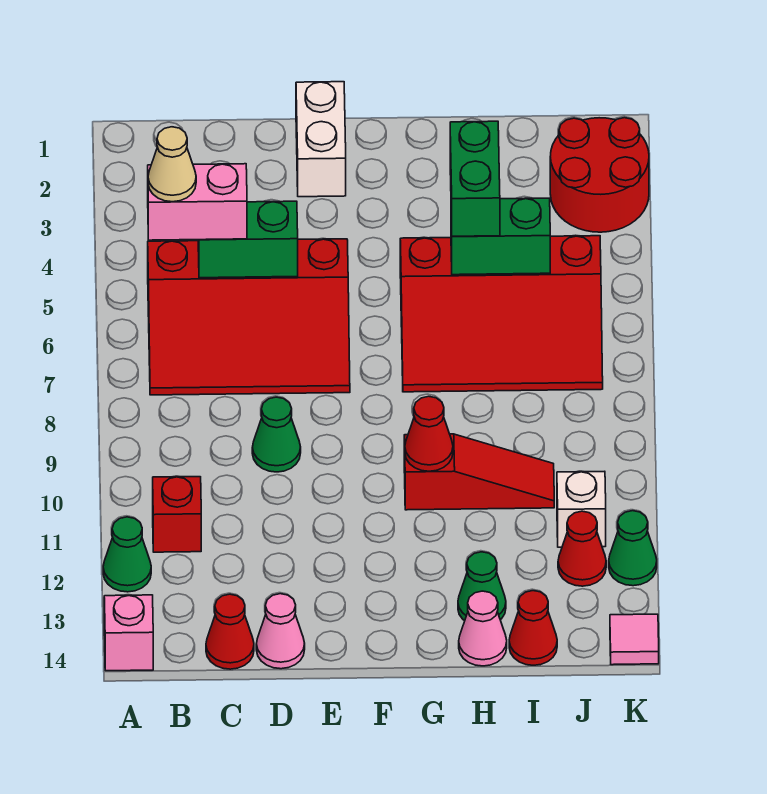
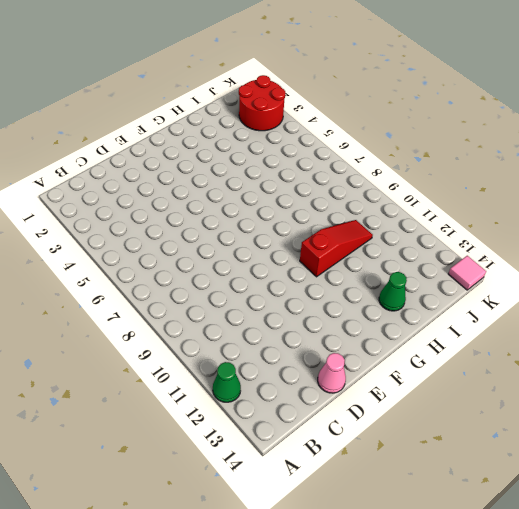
none -> pink brick A14 level 1
none -> red slope B5:E7 level 1 top 5
none -> red brick B11 level 1

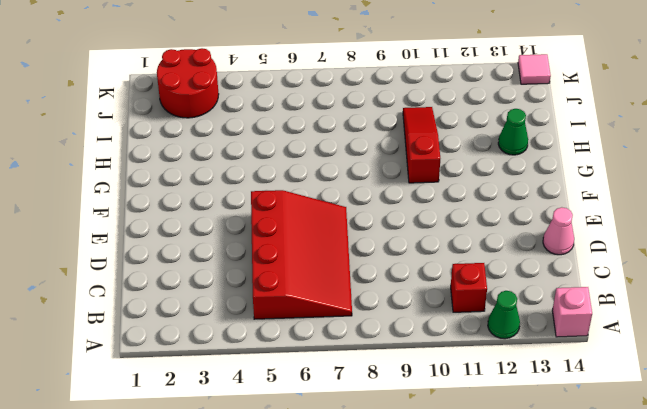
none -> red cone C14 level 1
none -> green cone D9 level 1
none -> white brick E1:E2 level 1

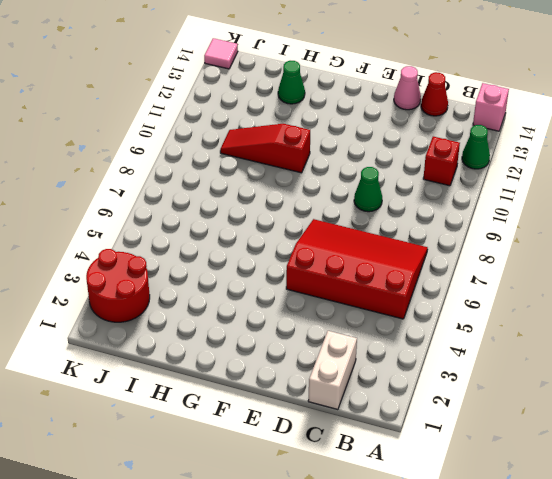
white brick C1:C2 level 1 -> white brick E1:E2 level 1
none -> red slope G5:J7 level 1 top 5
none -> pink cone H14 level 1
none -> red cone I14 level 1

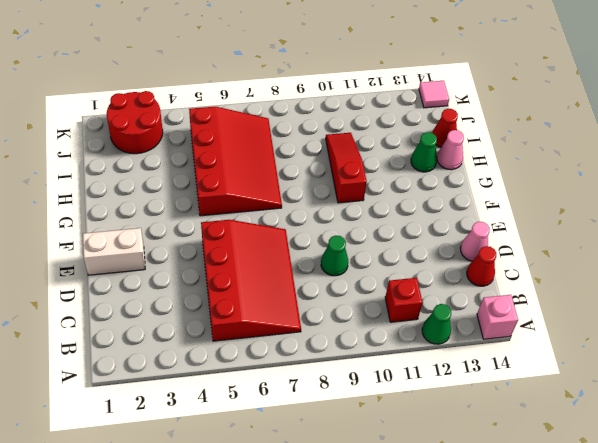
none -> white brick J11 level 1
none -> red cone J12 level 1
none -> green cone K12 level 1

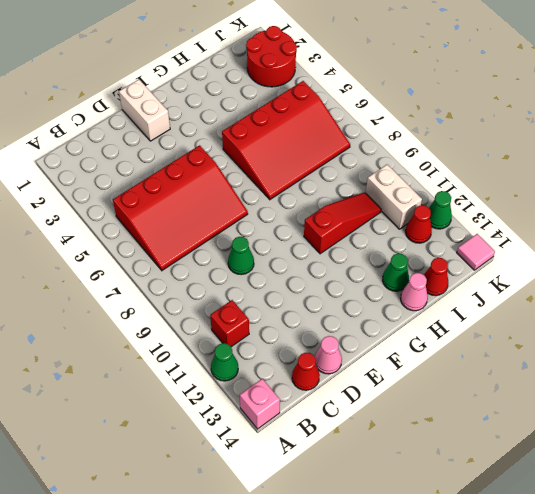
white brick J10:J11 level 1 -> white brick J11 level 1
none -> green brick C5:D5 level 2
none -> red cone G10 level 2
none -> green brick H5:I5 level 2

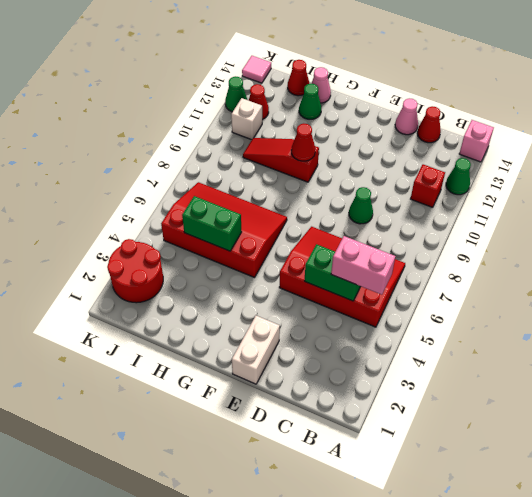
none -> green brick H4:H5 level 3
none -> tan cone B5 level 4

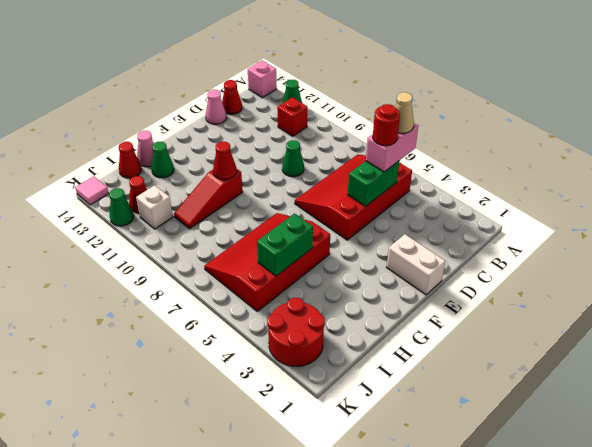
red round brick C5 level 4 -> none
none -> green brick H4:H5 level 3

